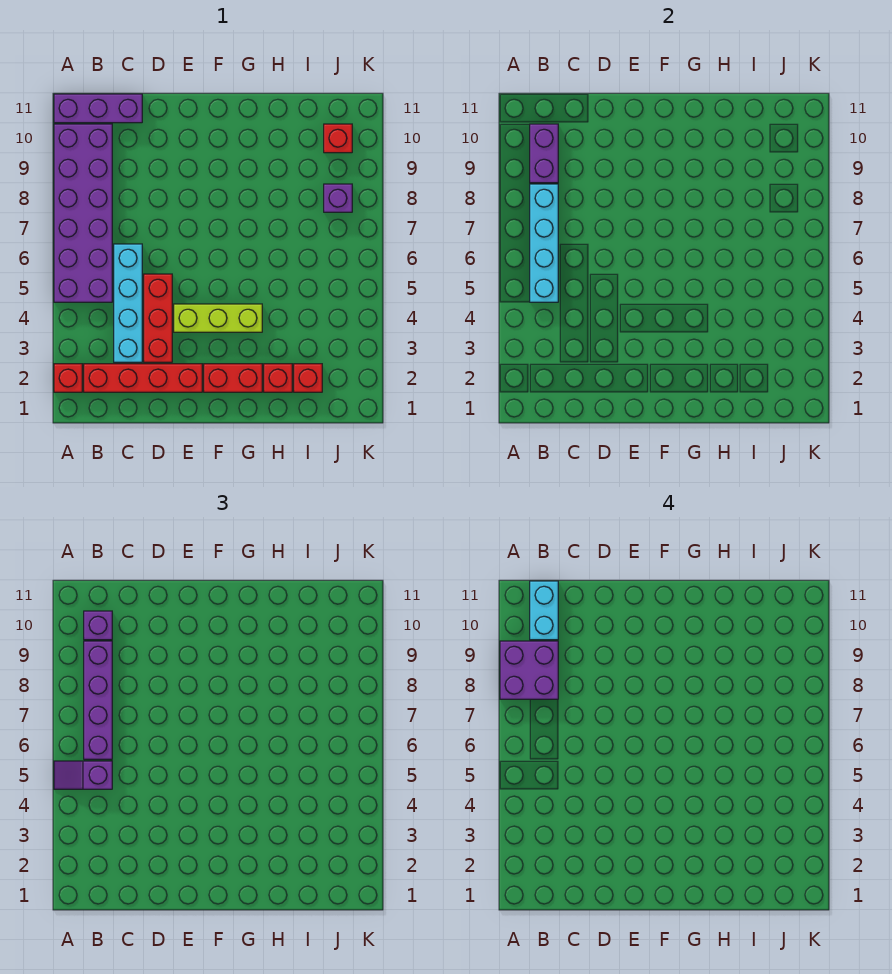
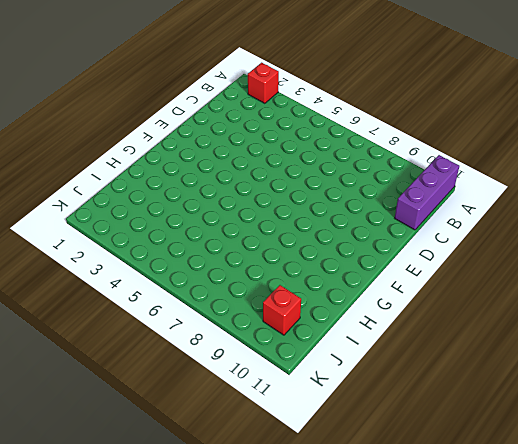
none -> purple brick A5:B10 level 1
none -> red brick B2:E2 level 1
none -> cyan brick C3:C6 level 1

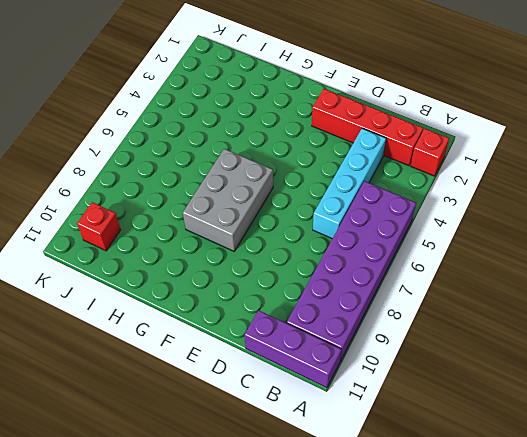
grey brick F6:G8 level 1 -> none
none -> red brick D3:D5 level 1
none -> lime brick E4:G4 level 1
none -> red brick F2:G2 level 1

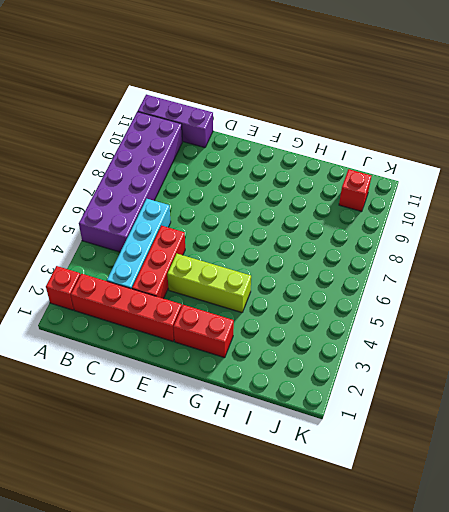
none -> red brick H2 level 1
none -> red brick I2 level 1
none -> purple brick J8 level 1

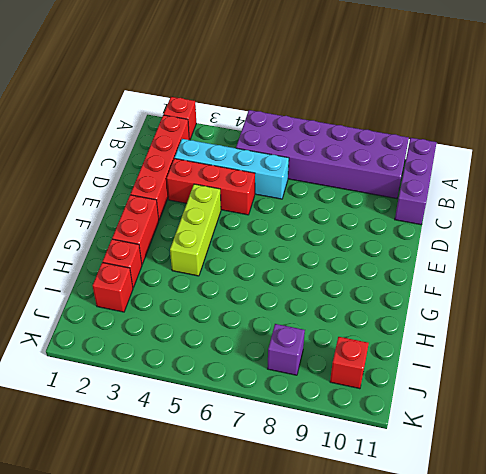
none -> cyan brick B5:B8 level 2
none -> purple brick B9:B10 level 2
none -> purple slope A5:B5 level 3 top B

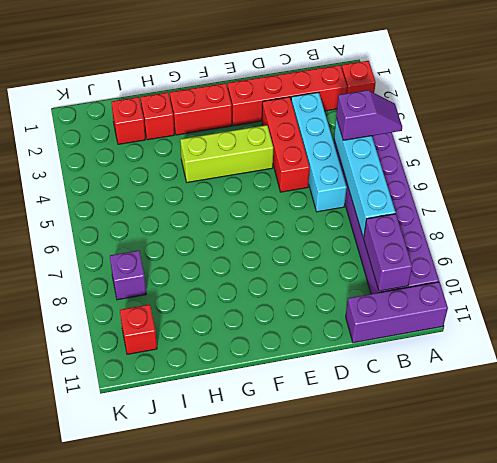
none -> purple brick B6:B9 level 3
none -> purple brick B10 level 3
none -> purple brick A8:B9 level 4

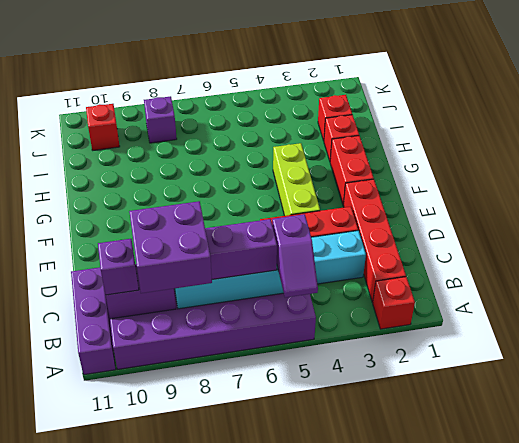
none -> cyan brick B10:B11 level 4

